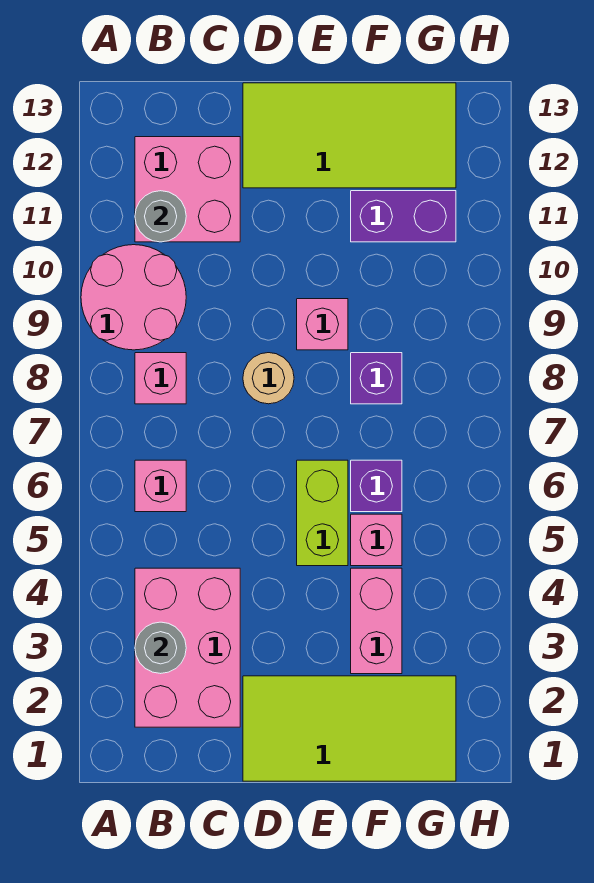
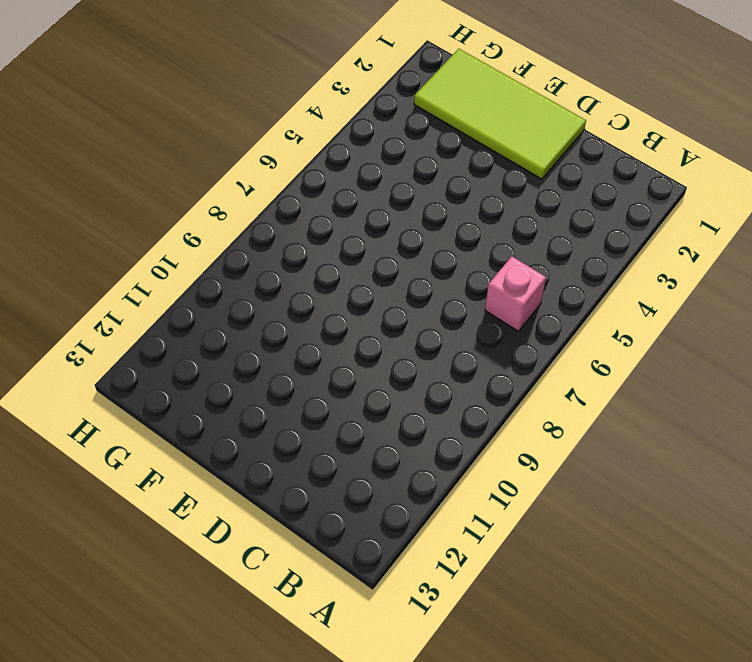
none -> pink round brick A9:B10 level 1
none -> pink brick B2:C4 level 1
none -> pink brick B8 level 1

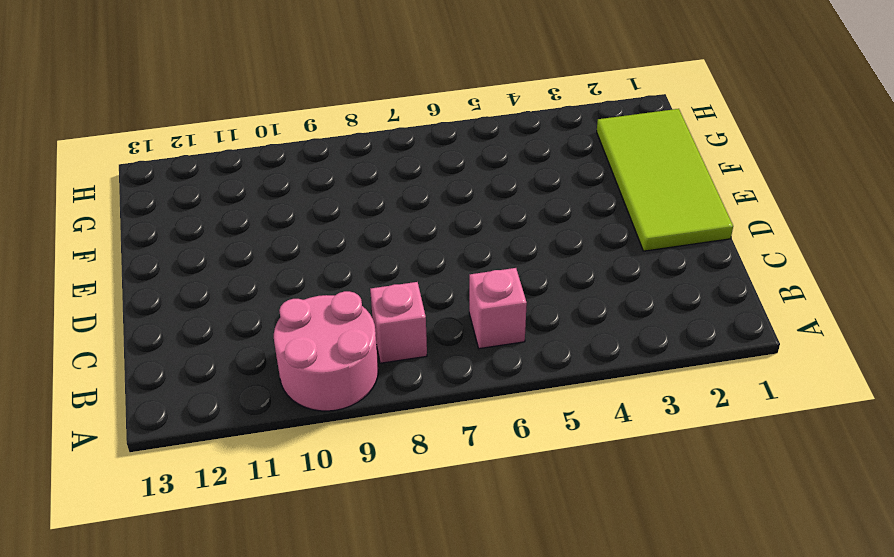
none -> pink brick B2:C4 level 1
none -> pink brick B11:C12 level 1
none -> tan round brick D8 level 1

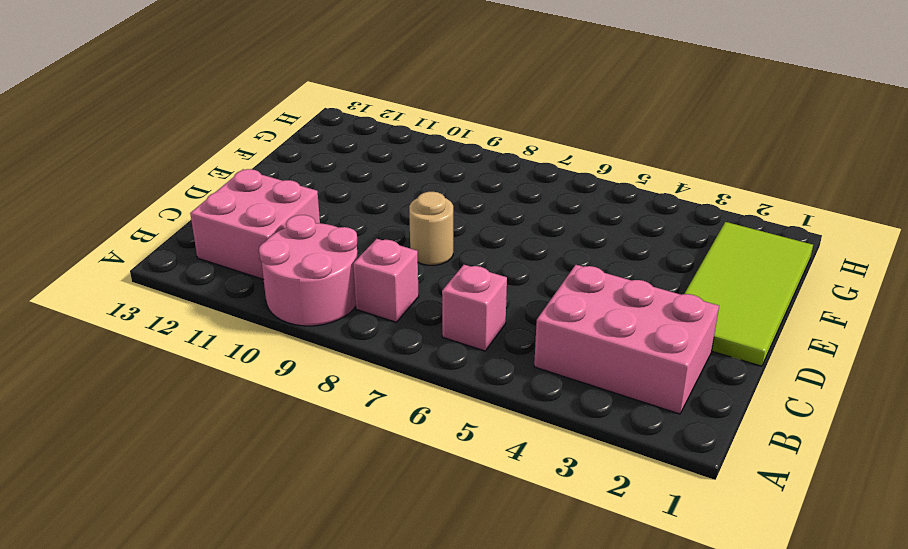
none -> lime tile D12:G13 level 1
none -> lime brick E5:E6 level 1
none -> pink brick E9 level 1

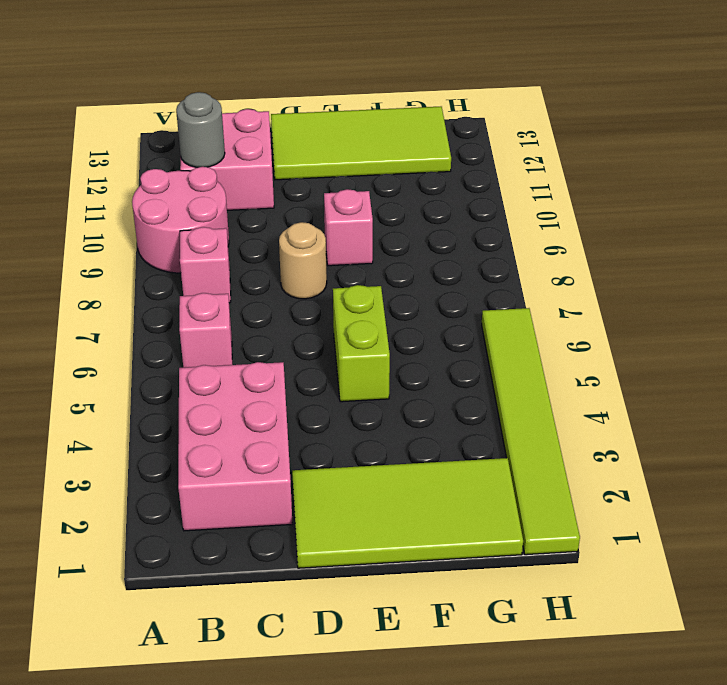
lime tile H1:H6 level 1 -> none
none -> pink brick F3:F4 level 1
none -> pink brick F5 level 1
none -> purple brick F6 level 1

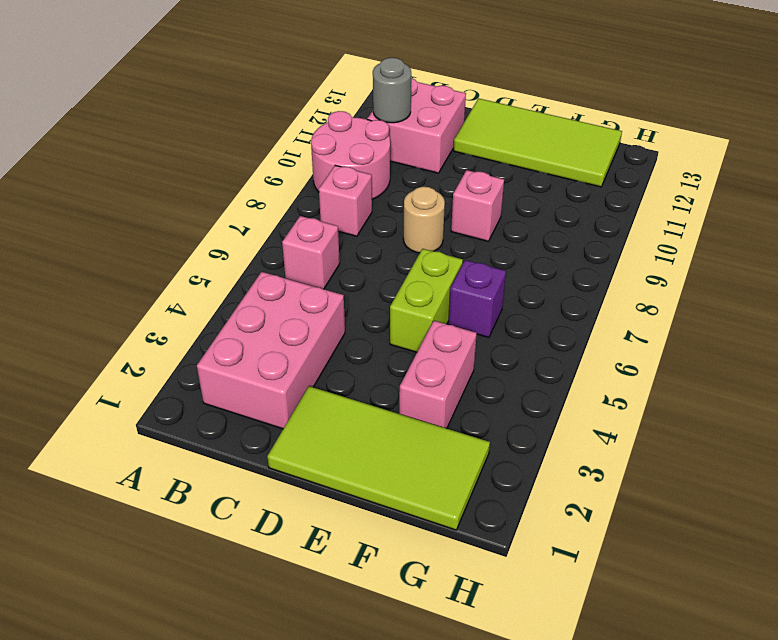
none -> pink brick F5 level 1
none -> purple brick F8 level 1
none -> purple brick F11:G11 level 1

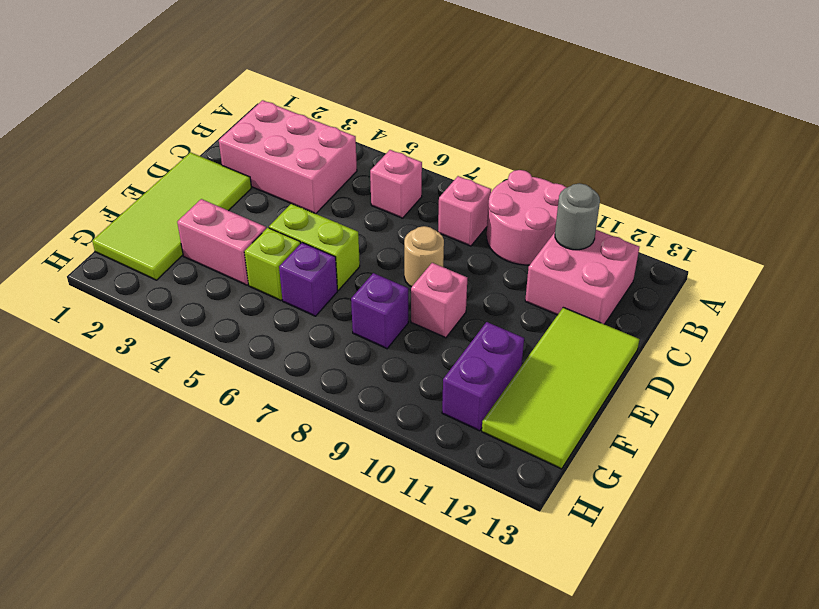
lime brick F5 level 1 -> pink brick F5 level 1
none -> grey round brick B3 level 2

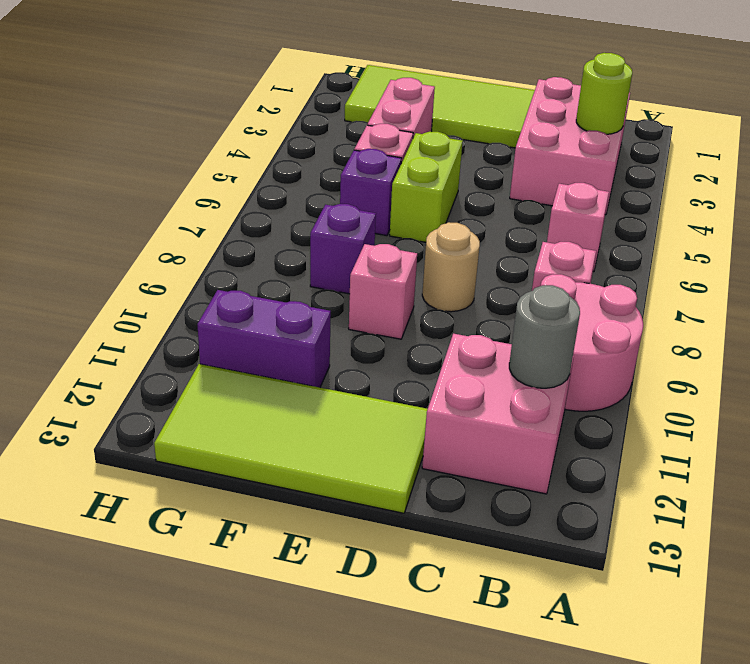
lime round brick B3 level 2 -> grey round brick B3 level 2

